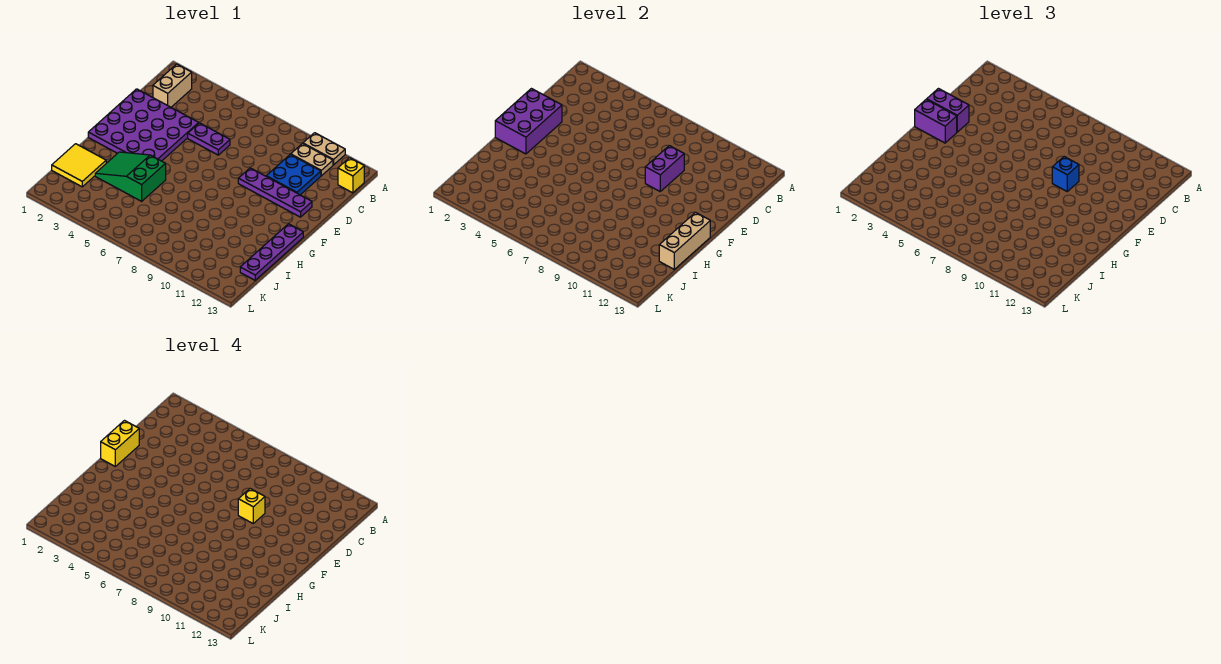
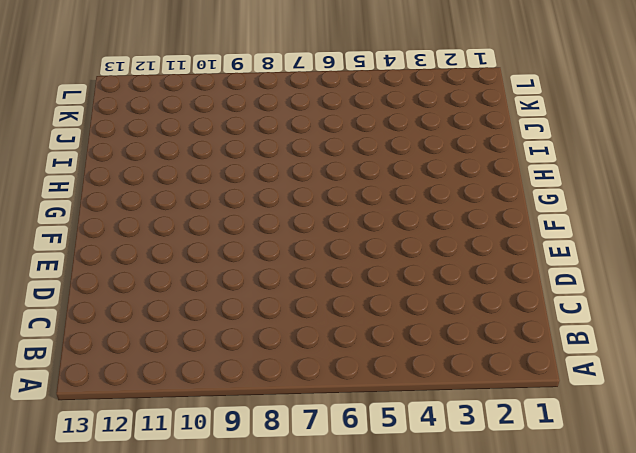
none -> tan plate A10:A11 level 1
none -> tan brick B2:C2 level 1
none -> tan plate B10:B11 level 1

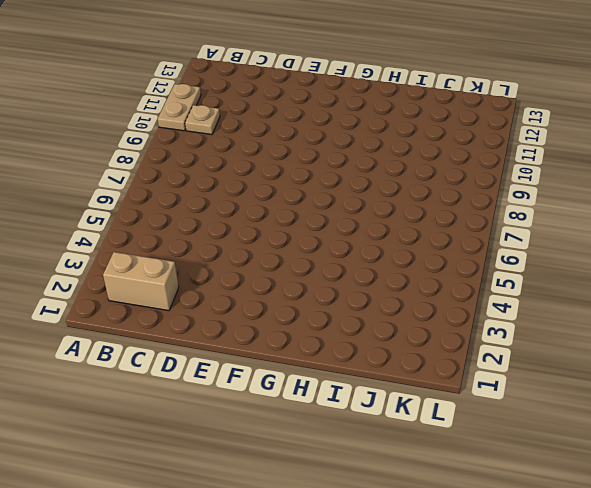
tan plate B10 level 1 -> tan plate B10:B11 level 1
none -> yellow brick B13 level 1
none -> blue plate C10:D11 level 1
none -> purple plate D1:G4 level 1

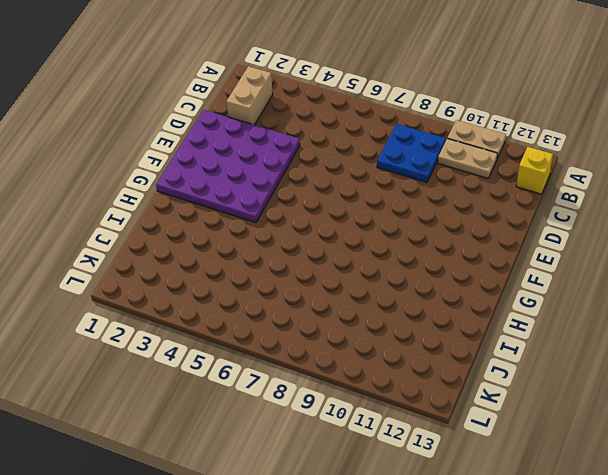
blue plate B8:C9 level 1 -> blue plate C10:D11 level 1
none -> purple plate D5:D6 level 1
none -> purple plate E9:E12 level 1
none -> purple plate G13:J13 level 1

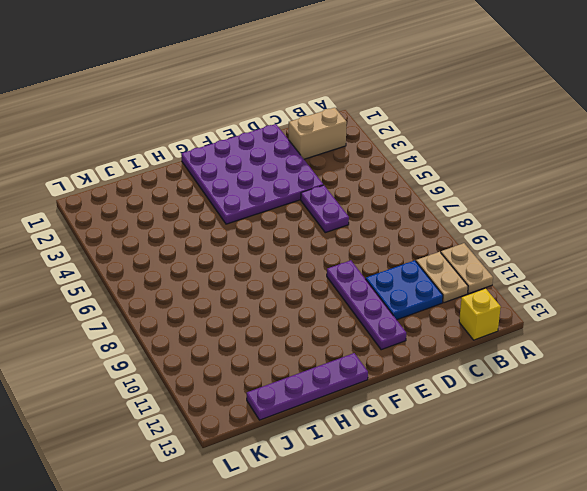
none -> green slope H3:I5 level 1 top 5
none -> yellow tile I1:J2 level 1
none -> purple brick D9:E9 level 2

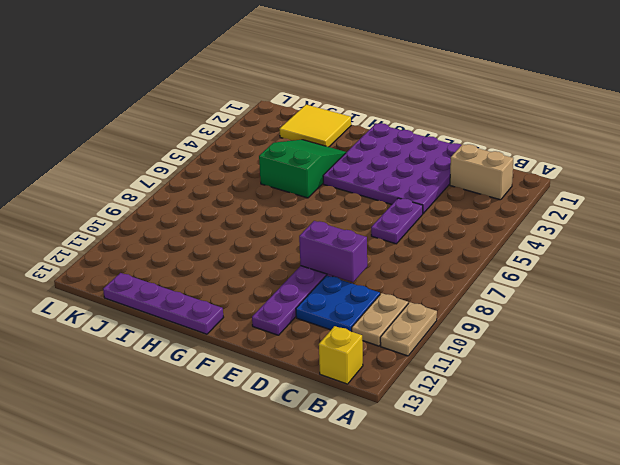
none -> purple brick E1:G2 level 2
none -> tan brick G13:I13 level 2
none -> purple brick E1:E2 level 3

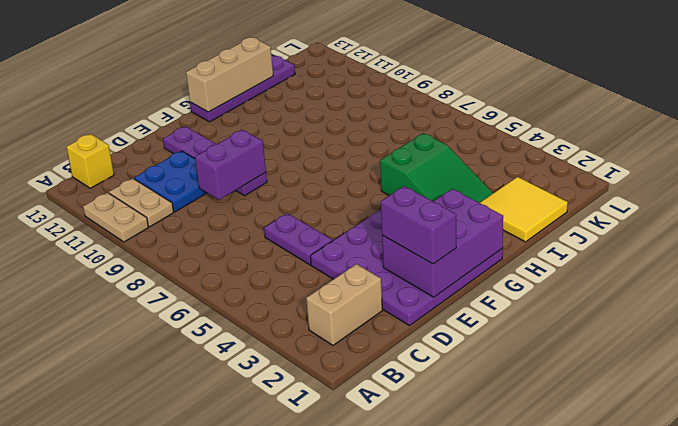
none -> blue brick E9 level 3
none -> purple brick F1:F2 level 3
none -> yellow brick E1:F1 level 4

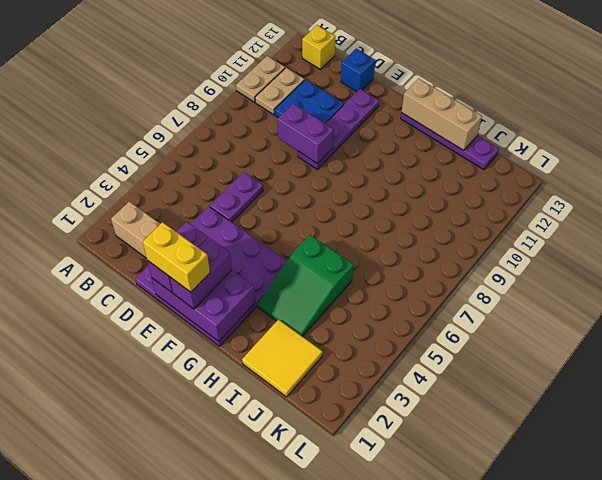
blue brick D13 level 1 -> blue brick E9 level 3
none -> yellow brick E9 level 4

